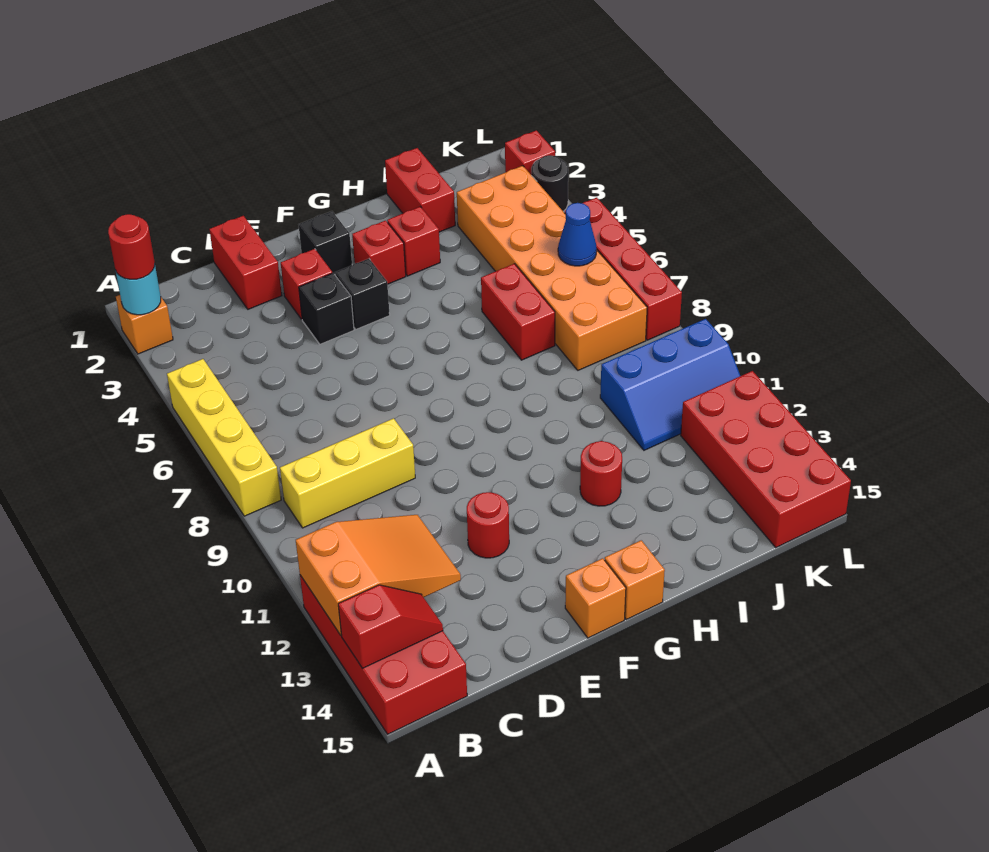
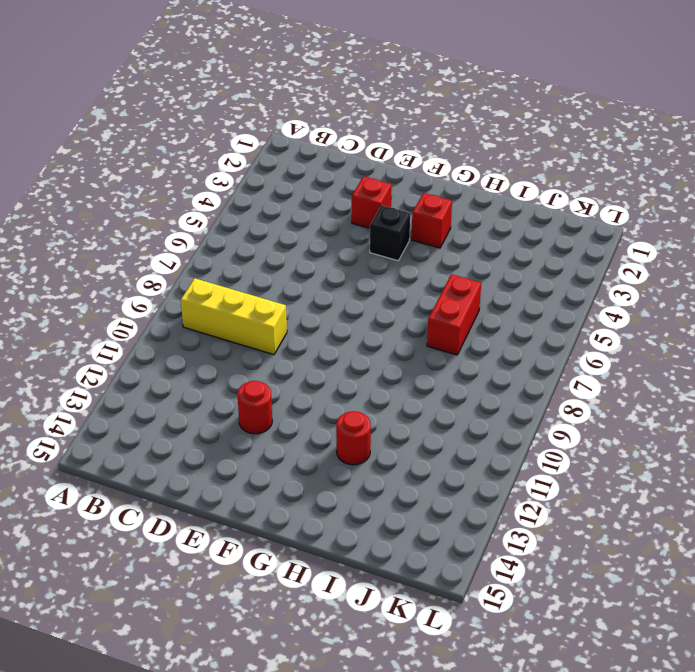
none -> orange brick A2 level 1
none -> yellow brick A5:A8 level 1
none -> red brick A12:B15 level 1

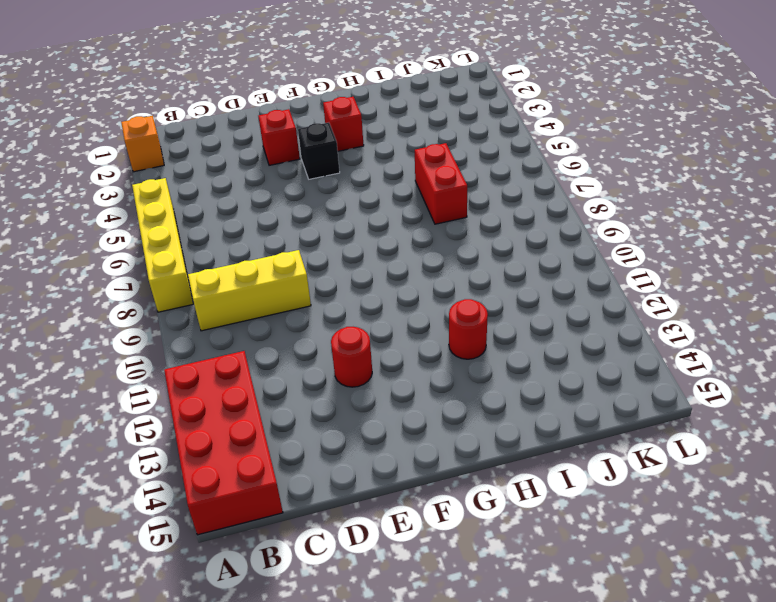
none -> red brick D1:D2 level 1
none -> black brick E4 level 1
none -> black brick F2 level 1

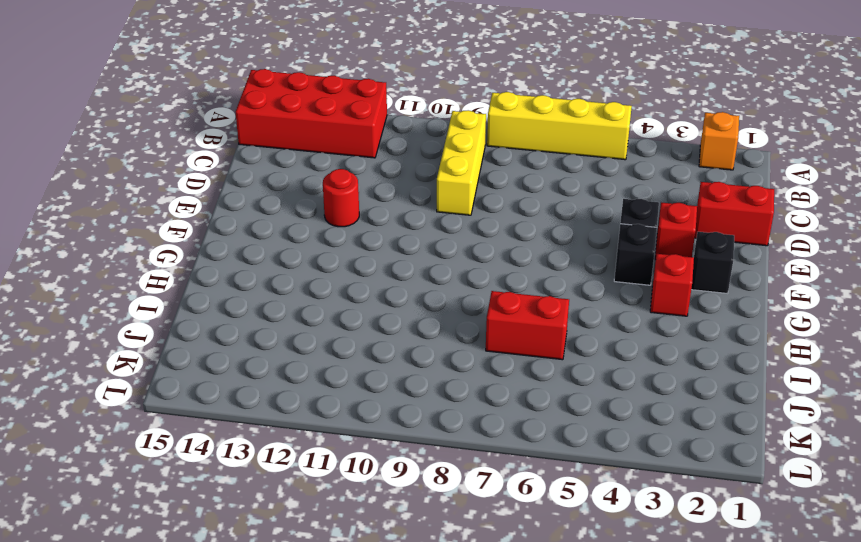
none -> orange brick F15 level 1
none -> orange brick G15 level 1
none -> red brick H3 level 1

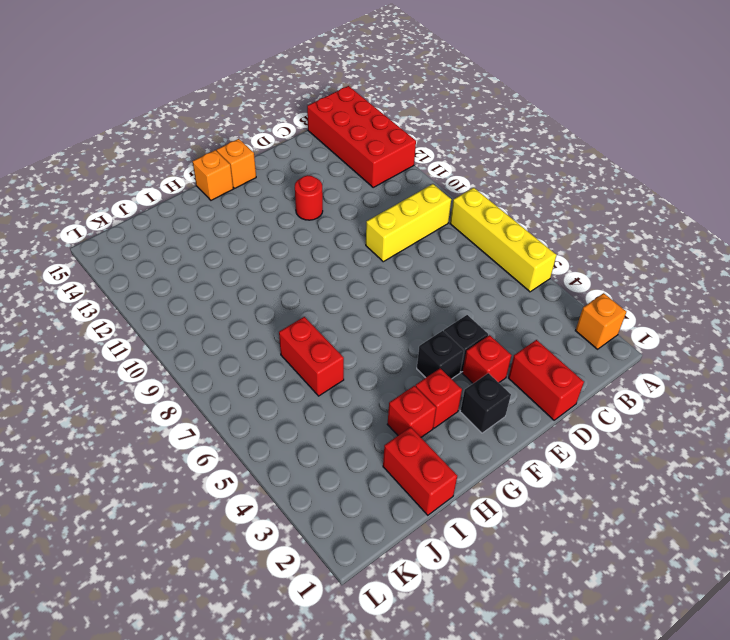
none -> red round brick H12 level 1
none -> orange brick J3:K8 level 1
none -> blue slope J10:L11 level 1 top 10

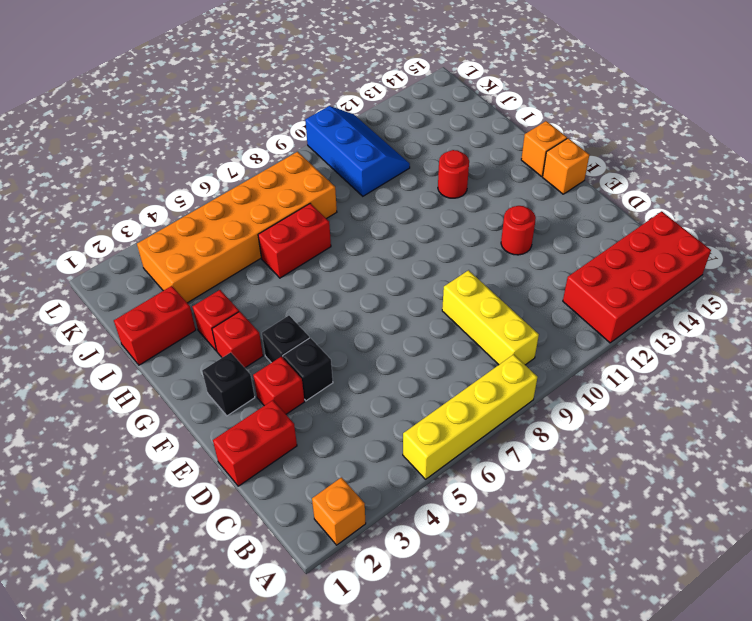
none -> red brick K12:L15 level 1
none -> red brick L2 level 1
none -> black round brick L3 level 1

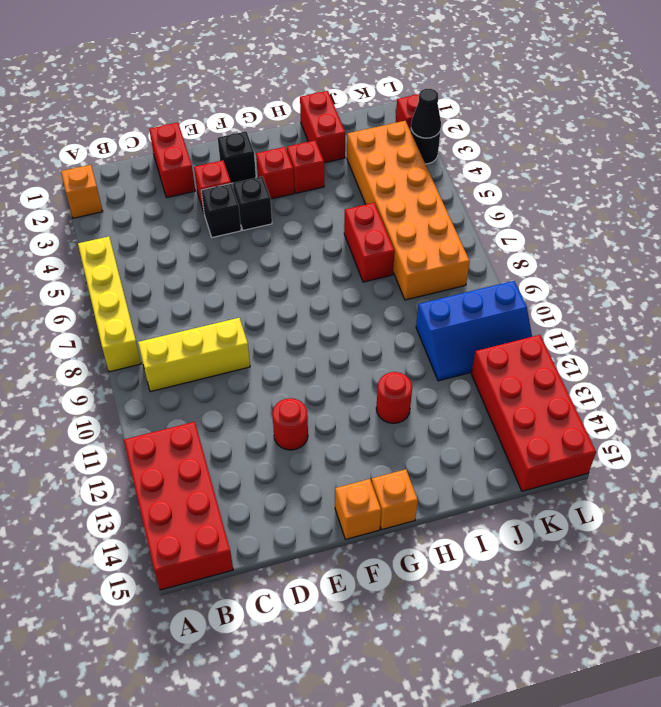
black cone L3 level 2 -> none
none -> red brick L5:L8 level 1
none -> cyan round brick A2 level 2
none -> orange slope A12:C13 level 2 top A

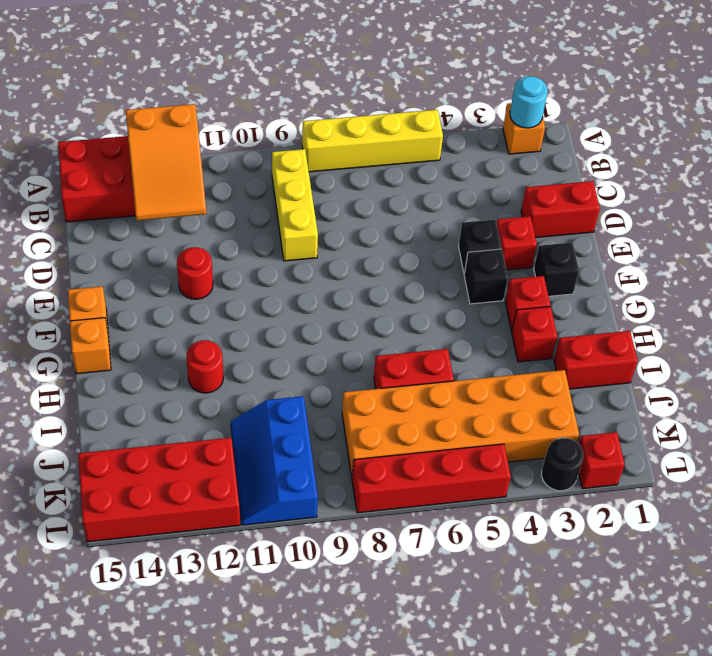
none -> red slope A14:B14 level 2 top A
none -> blue cone K6 level 2
none -> red round brick A2 level 3

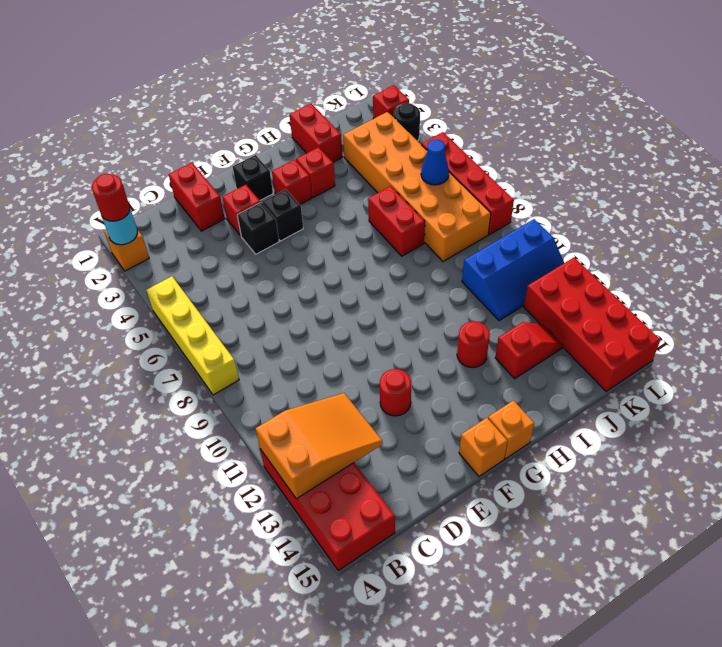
red slope I13:J13 level 1 top I -> red slope A14:B14 level 2 top A
none -> yellow brick B9:D9 level 1

